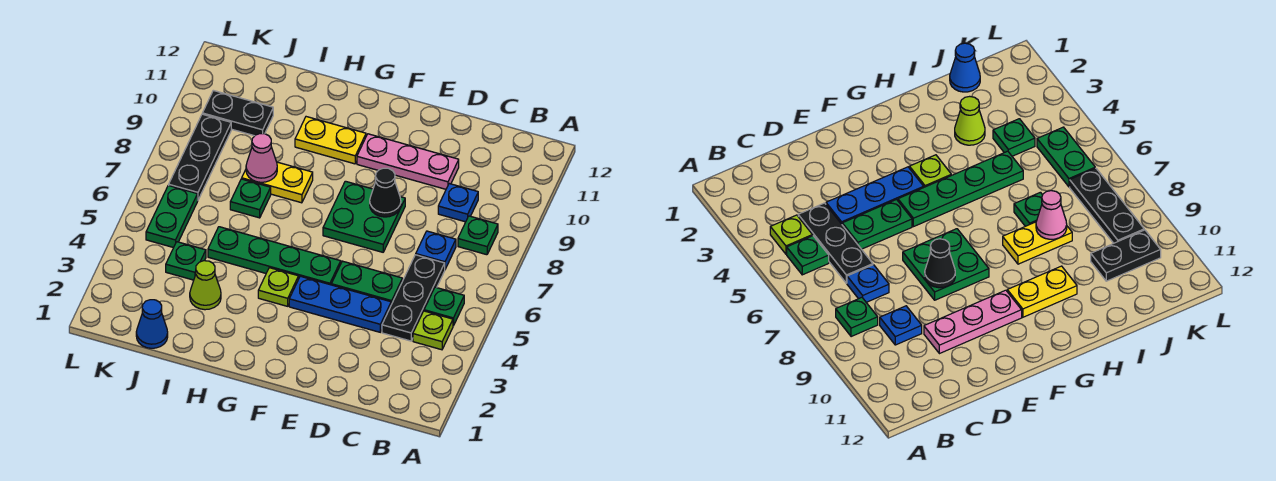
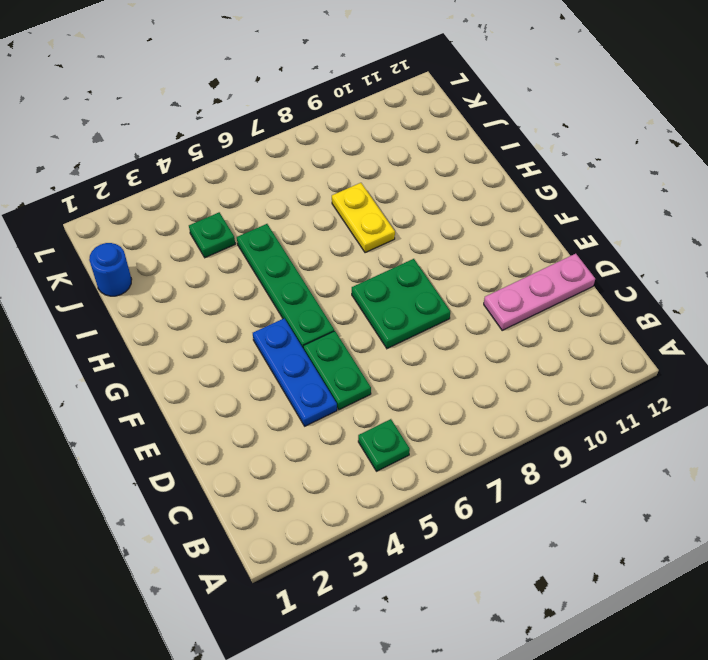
pink plate D10:D12 level 1 -> pink plate D10:F10 level 1
blue round brick J1 level 1 -> blue cone J1 level 1
none -> lime plate B4 level 1
none -> green plate B8 level 1
none -> black plate C4:C6 level 1

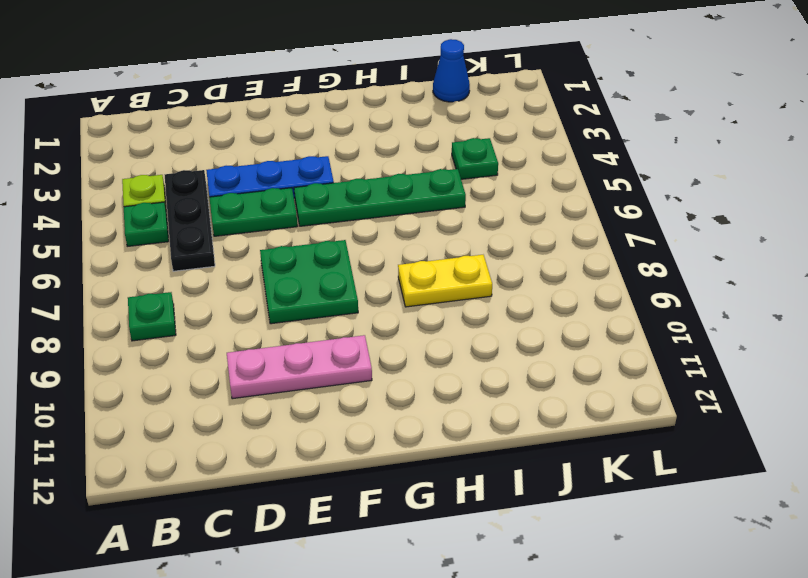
none -> blue plate C7 level 1
none -> blue plate C9 level 1
none -> lime plate G4 level 1

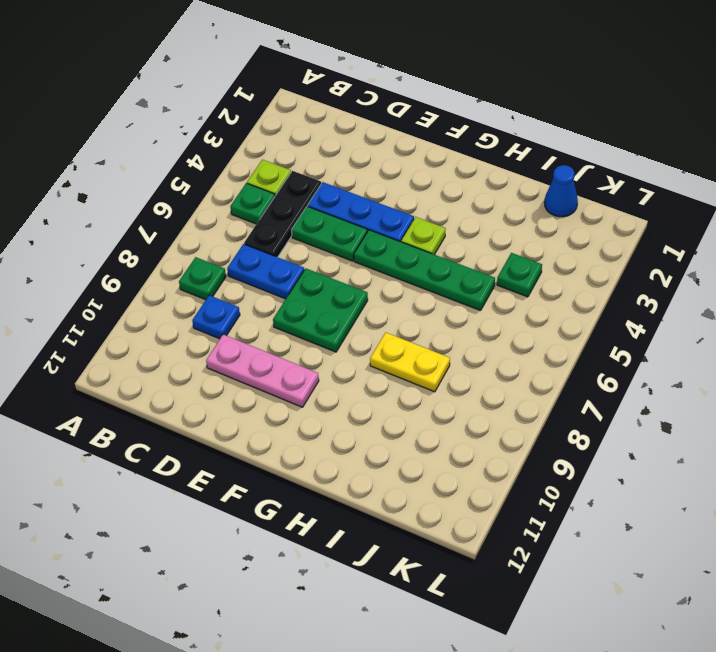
blue plate C7:D7 level 1 -> blue plate C7 level 1
none -> yellow plate G10:H10 level 1
none -> lime cone I3 level 1
none -> green plate I7 level 1

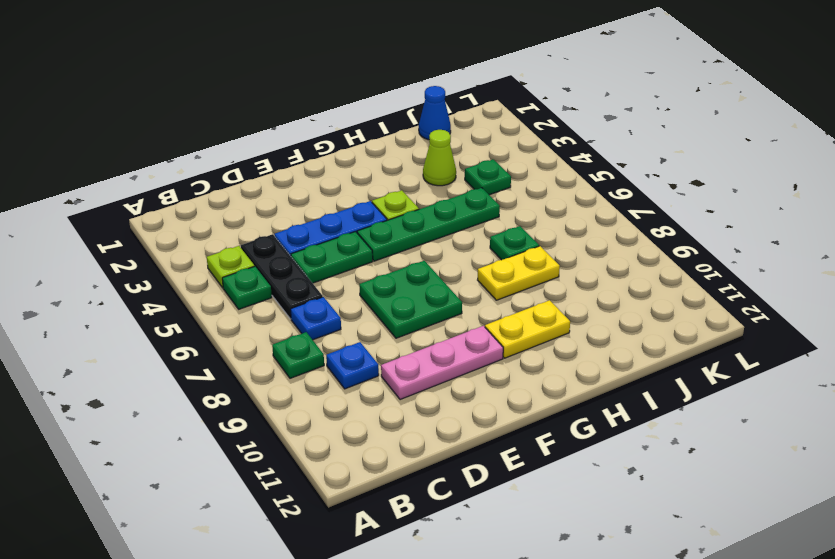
none -> black plate J10:K10 level 1
none -> green plate K5:K6 level 1
none -> black plate K7:K9 level 1

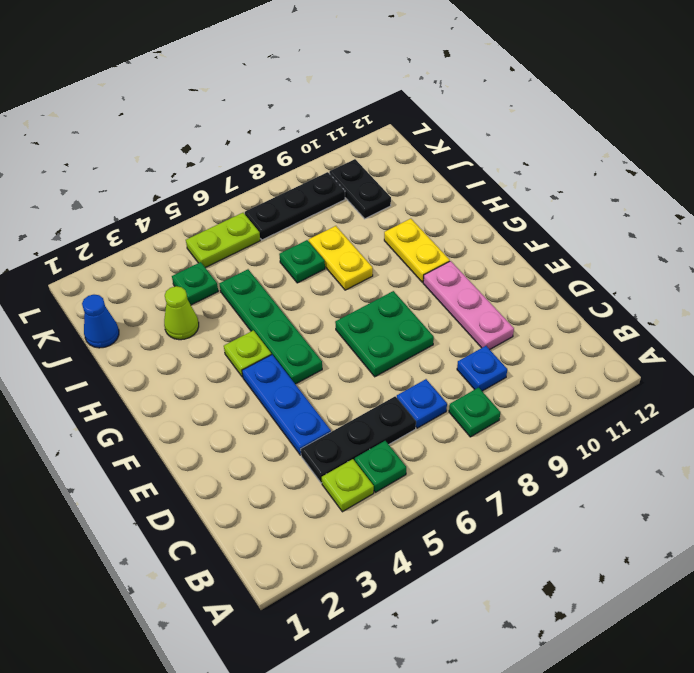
lime plate K5:K6 level 1 -> green plate K5:K6 level 1
none -> green plate D5:E5 level 1
none -> black cone E8 level 2
none -> pink cone I8 level 2

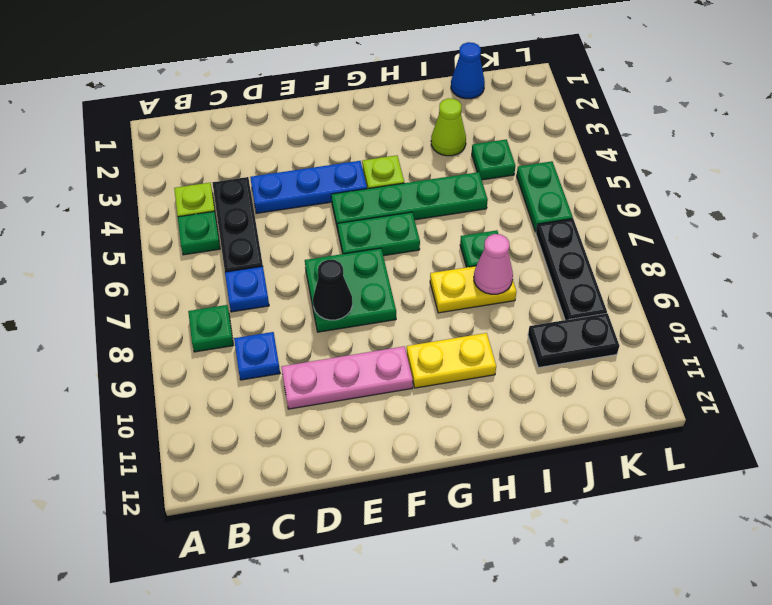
green plate F6:G6 level 1 -> green plate D5:E5 level 1

